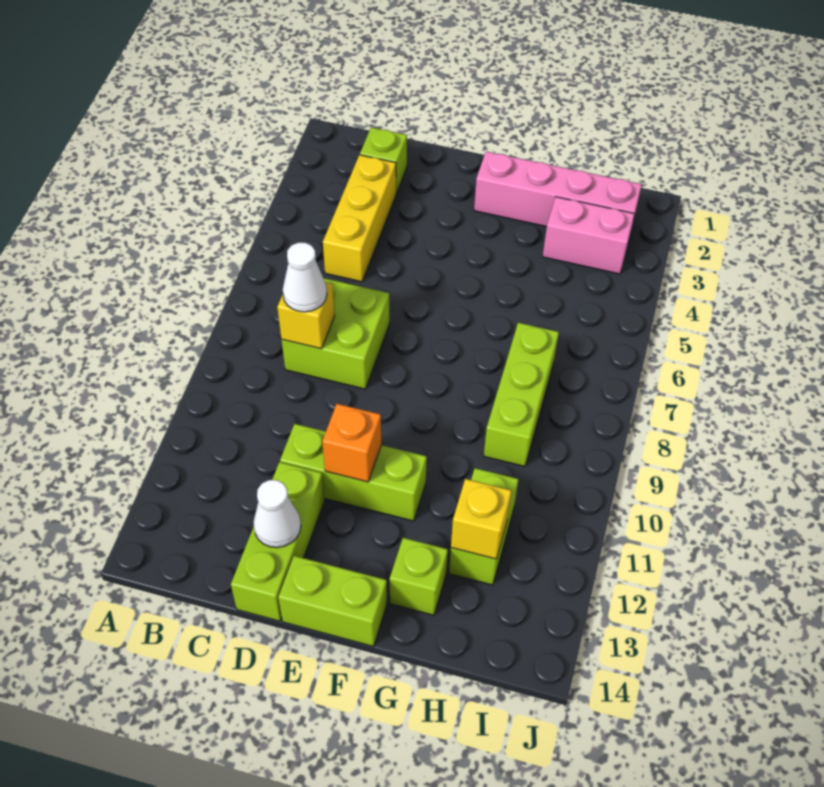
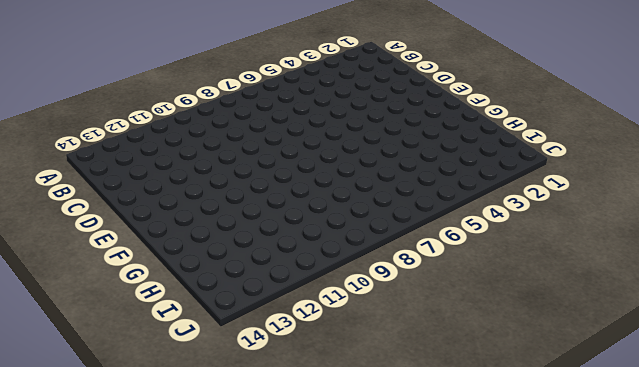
none -> lime brick C2 level 1
none -> yellow brick C3:C5 level 1
none -> lime brick C7:D8 level 1

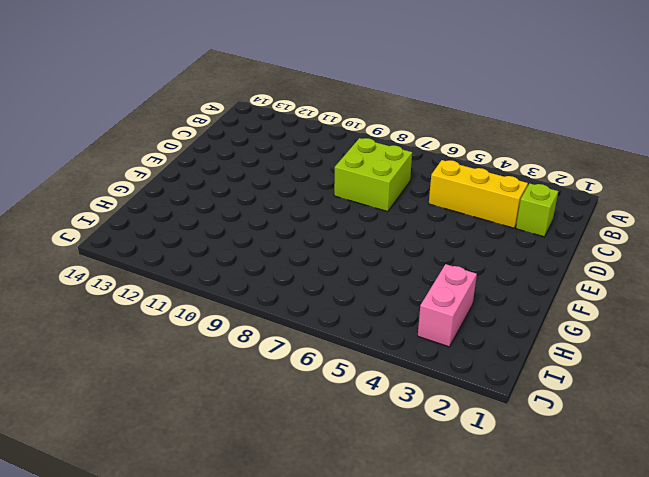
none -> lime brick D11:F11 level 1
none -> lime brick D12:D14 level 1
none -> lime brick E14:F14 level 1

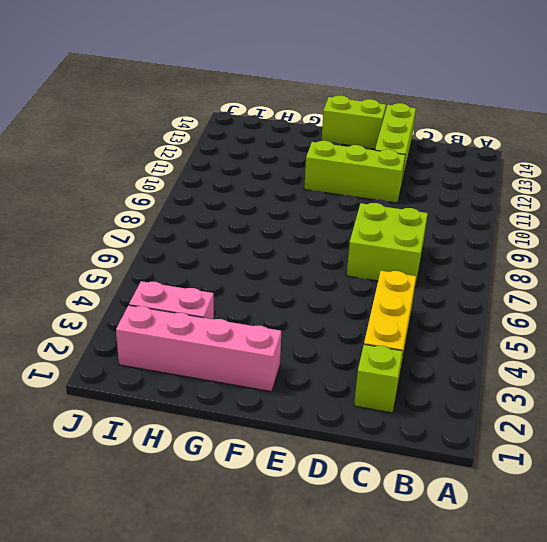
none -> lime brick G13 level 1
none -> lime brick H7:H9 level 1
none -> lime brick H11:H12 level 1

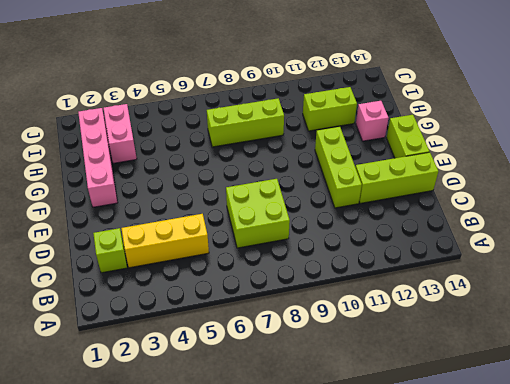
pink brick G13 level 1 -> lime brick G13 level 1
none -> yellow brick C8 level 2
none -> white cone D13 level 2
none -> orange brick E11 level 2

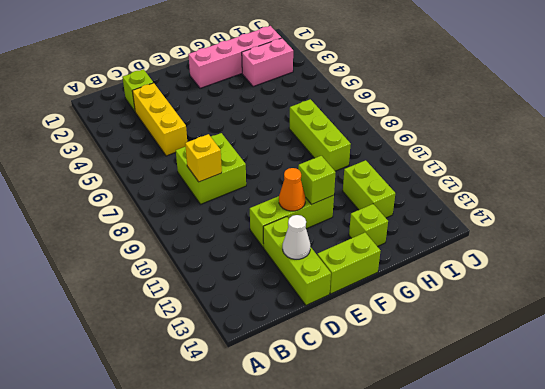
orange cone E11 level 2 -> orange brick E11 level 2
lime brick F11 level 2 -> none
none -> yellow brick H12 level 2
none -> white cone C8 level 3

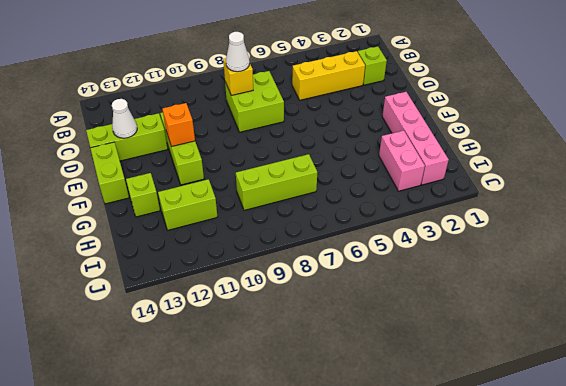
none -> yellow brick H12 level 2

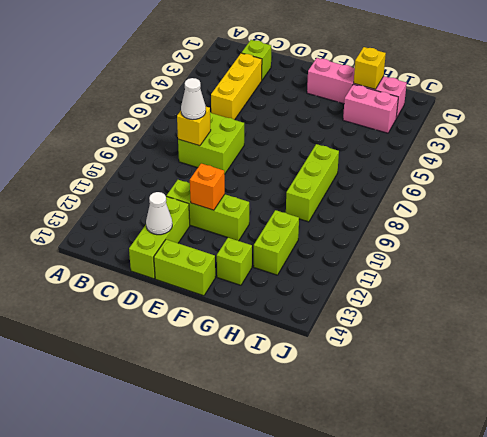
yellow brick H2 level 2 -> yellow brick H12 level 2

